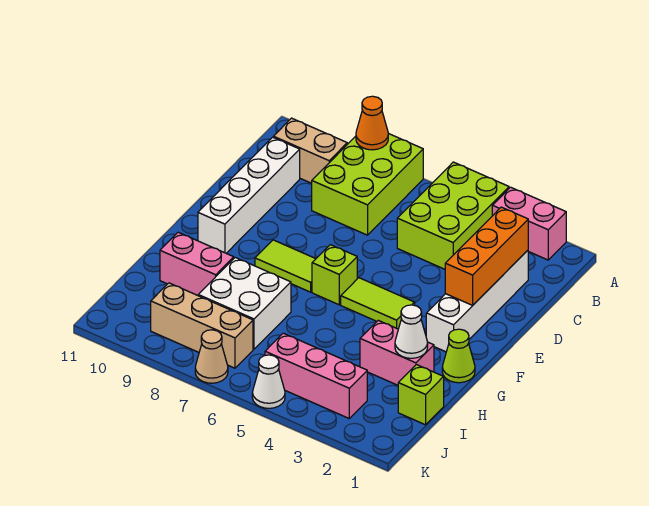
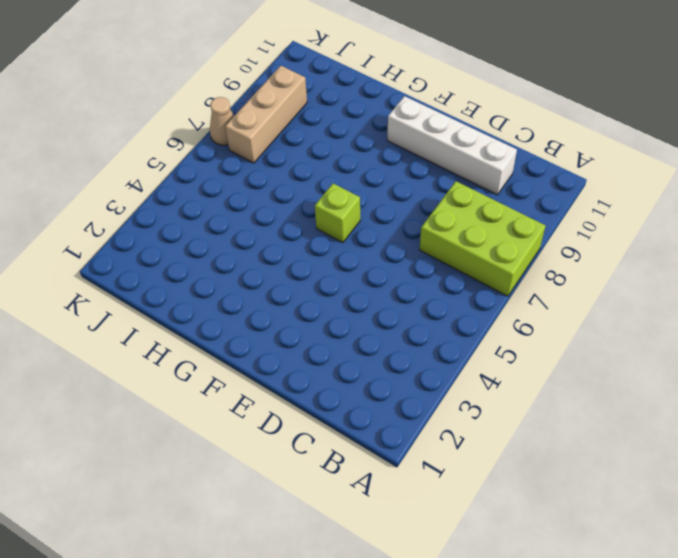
none -> pink brick A2:A3 level 1
none -> lime brick A4:C5 level 1
none -> tan brick B9:B10 level 1

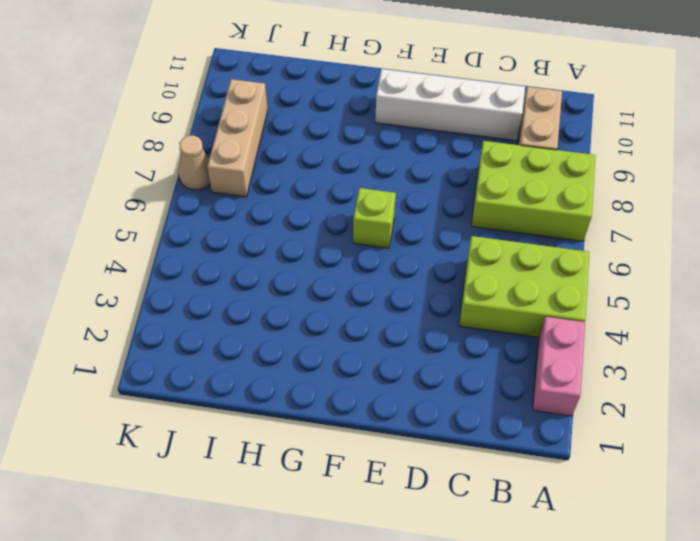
none -> white brick C2:F2 level 1
none -> lime tile F4:F5 level 1
none -> lime tile F7:F8 level 1

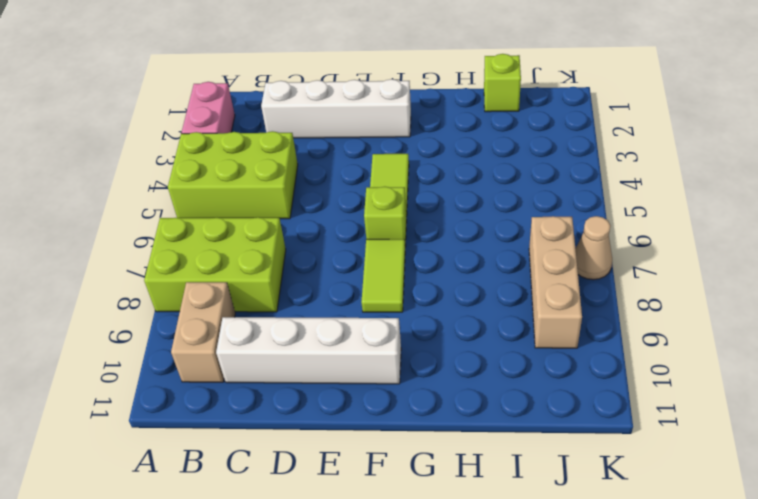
none -> lime cone G1 level 1
none -> pink brick H2:H3 level 1
none -> white brick H7:I8 level 1

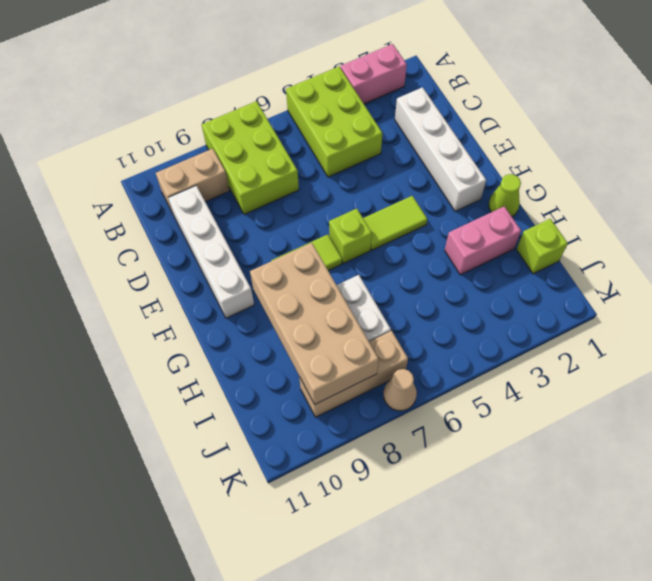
tan brick G8:J9 level 2 -> none
none -> pink brick H9:H10 level 1
none -> pink brick J3:J5 level 1
none -> white cone K5 level 1

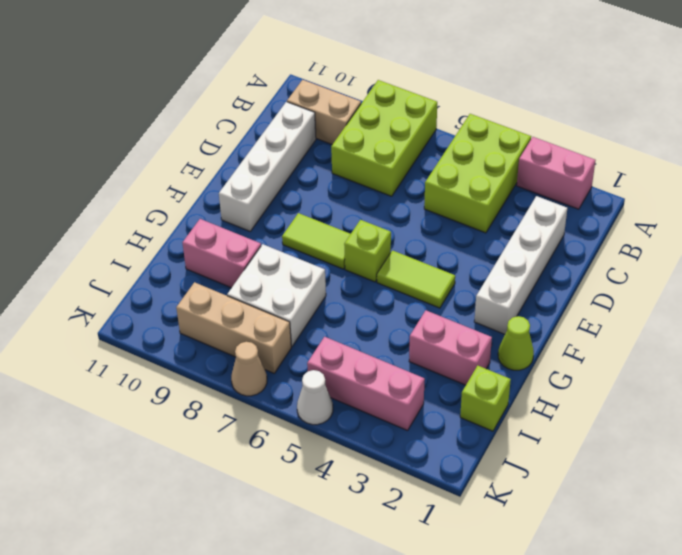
none -> orange cone A8 level 2
none -> orange brick C2:E2 level 2
none -> white cone H2 level 2

